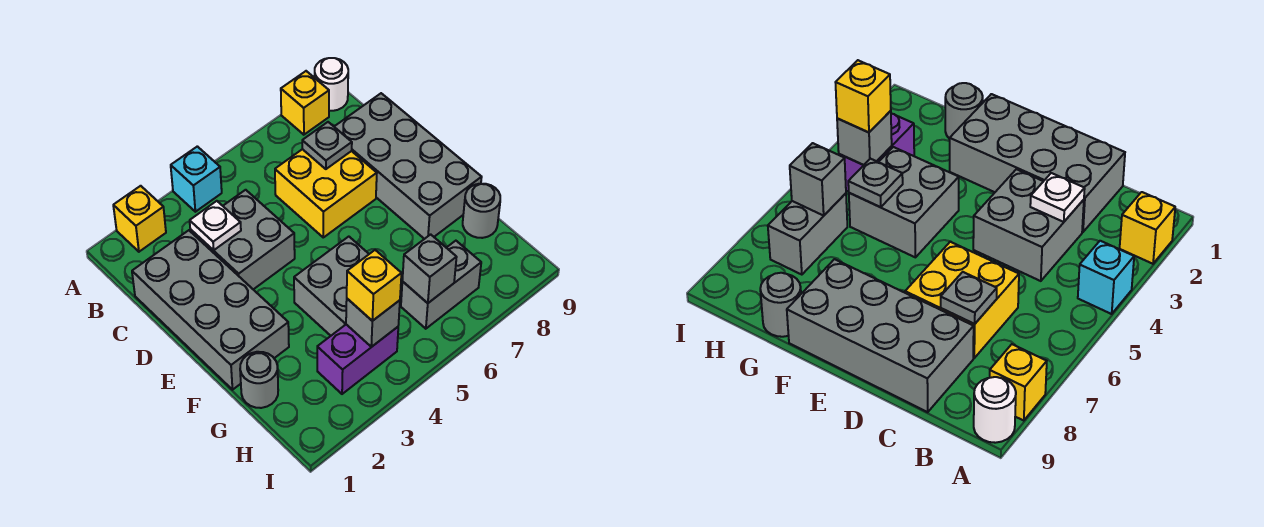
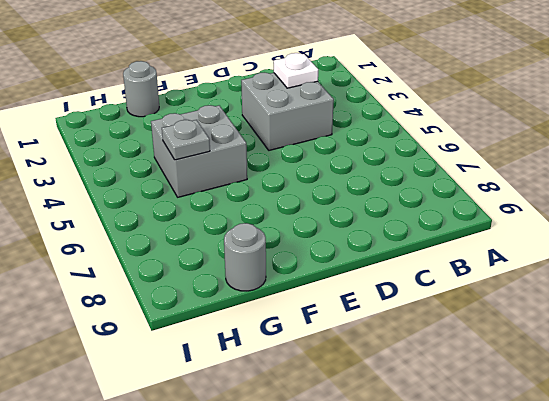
none -> yellow brick A2 level 1
none -> cyan brick A4 level 1
none -> yellow brick A8 level 1

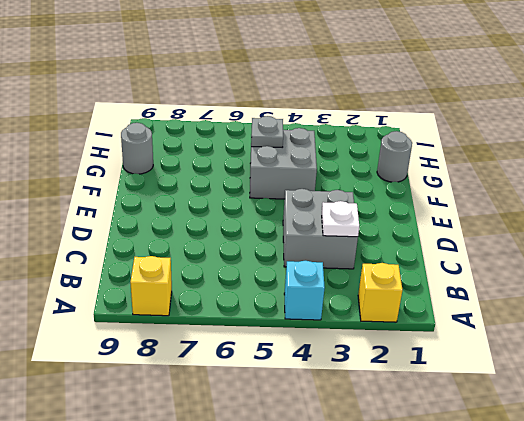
none -> white round brick A9 level 1
none -> grey brick C1:F2 level 1
none -> yellow brick C6:D7 level 1

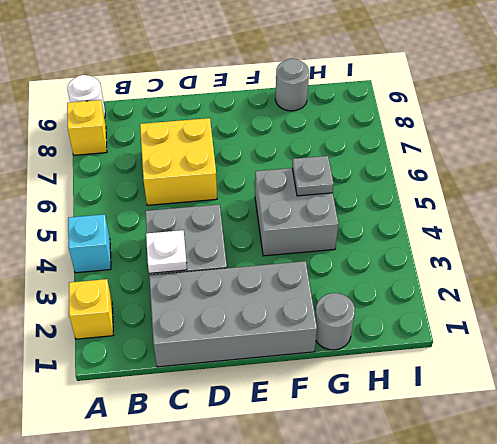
none -> grey brick C8:F9 level 1
none -> purple brick H3:H4 level 1
none -> grey brick H6:H7 level 1

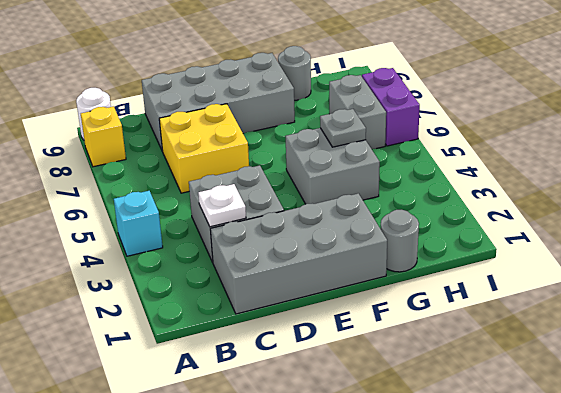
purple brick I6:I7 level 1 -> purple brick H3:H4 level 1
none -> yellow brick A2 level 1
none -> grey plate C7 level 2
none -> grey brick H4 level 2

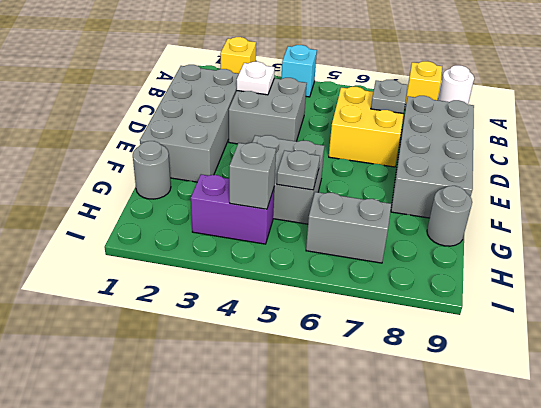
none -> grey brick H6 level 2
none -> yellow brick H4 level 3

